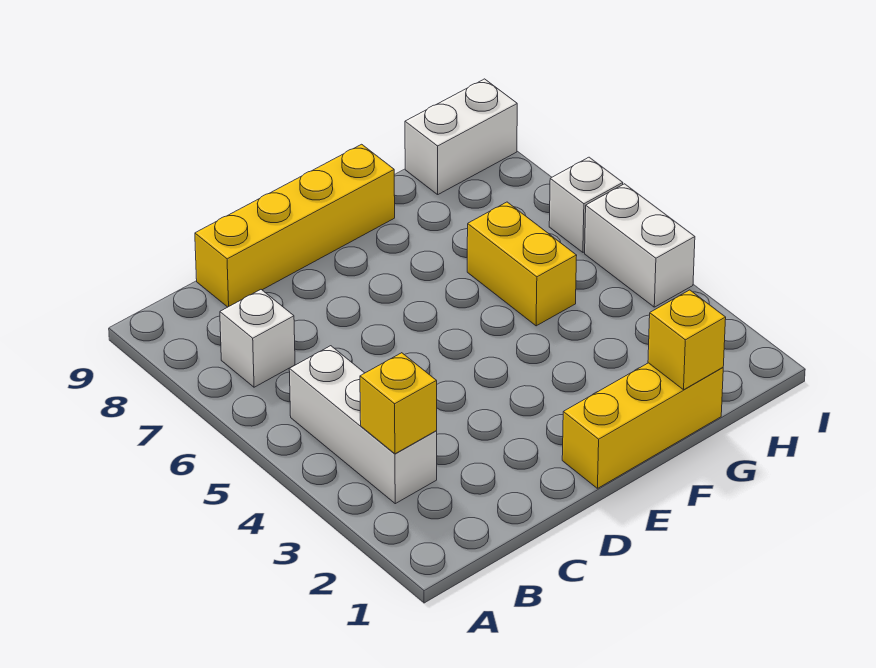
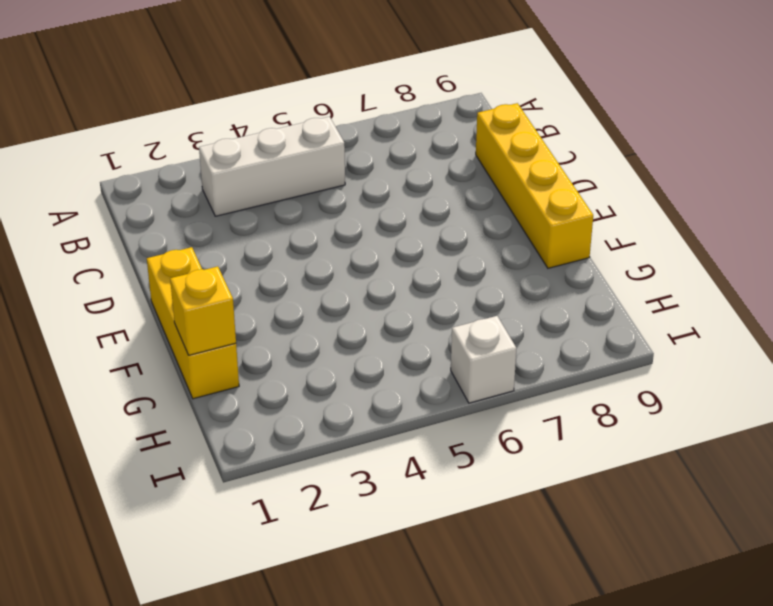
none -> white brick B7 level 1
none -> yellow brick G5:G6 level 1

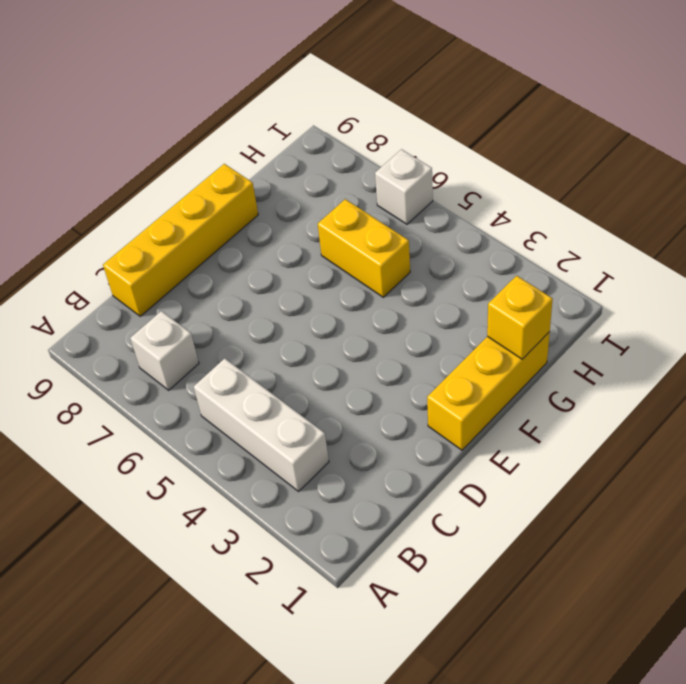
none -> white brick H9:I9 level 1
none -> white brick I4:I5 level 1

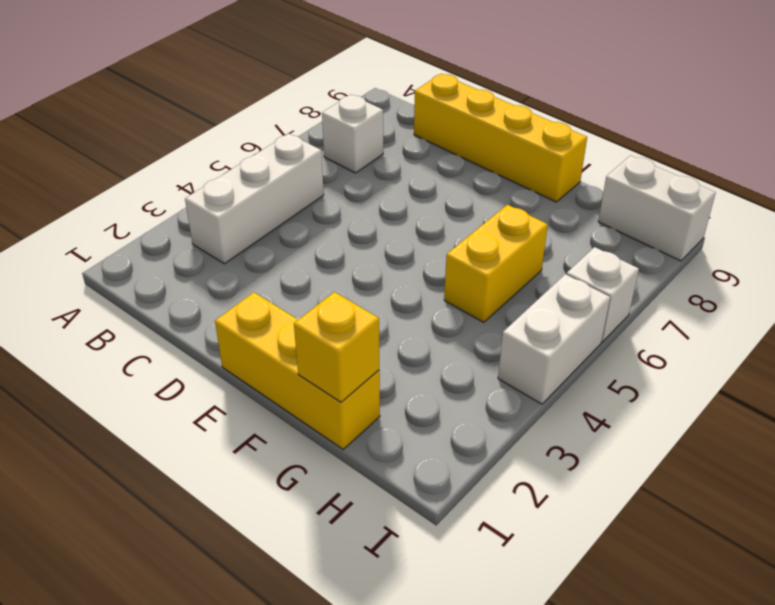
none -> yellow brick B3 level 2

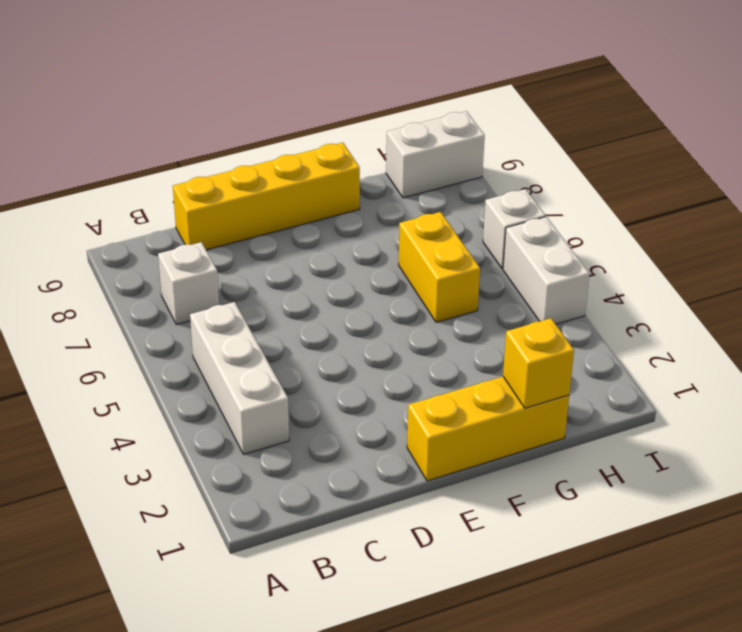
none -> yellow brick B3 level 2

